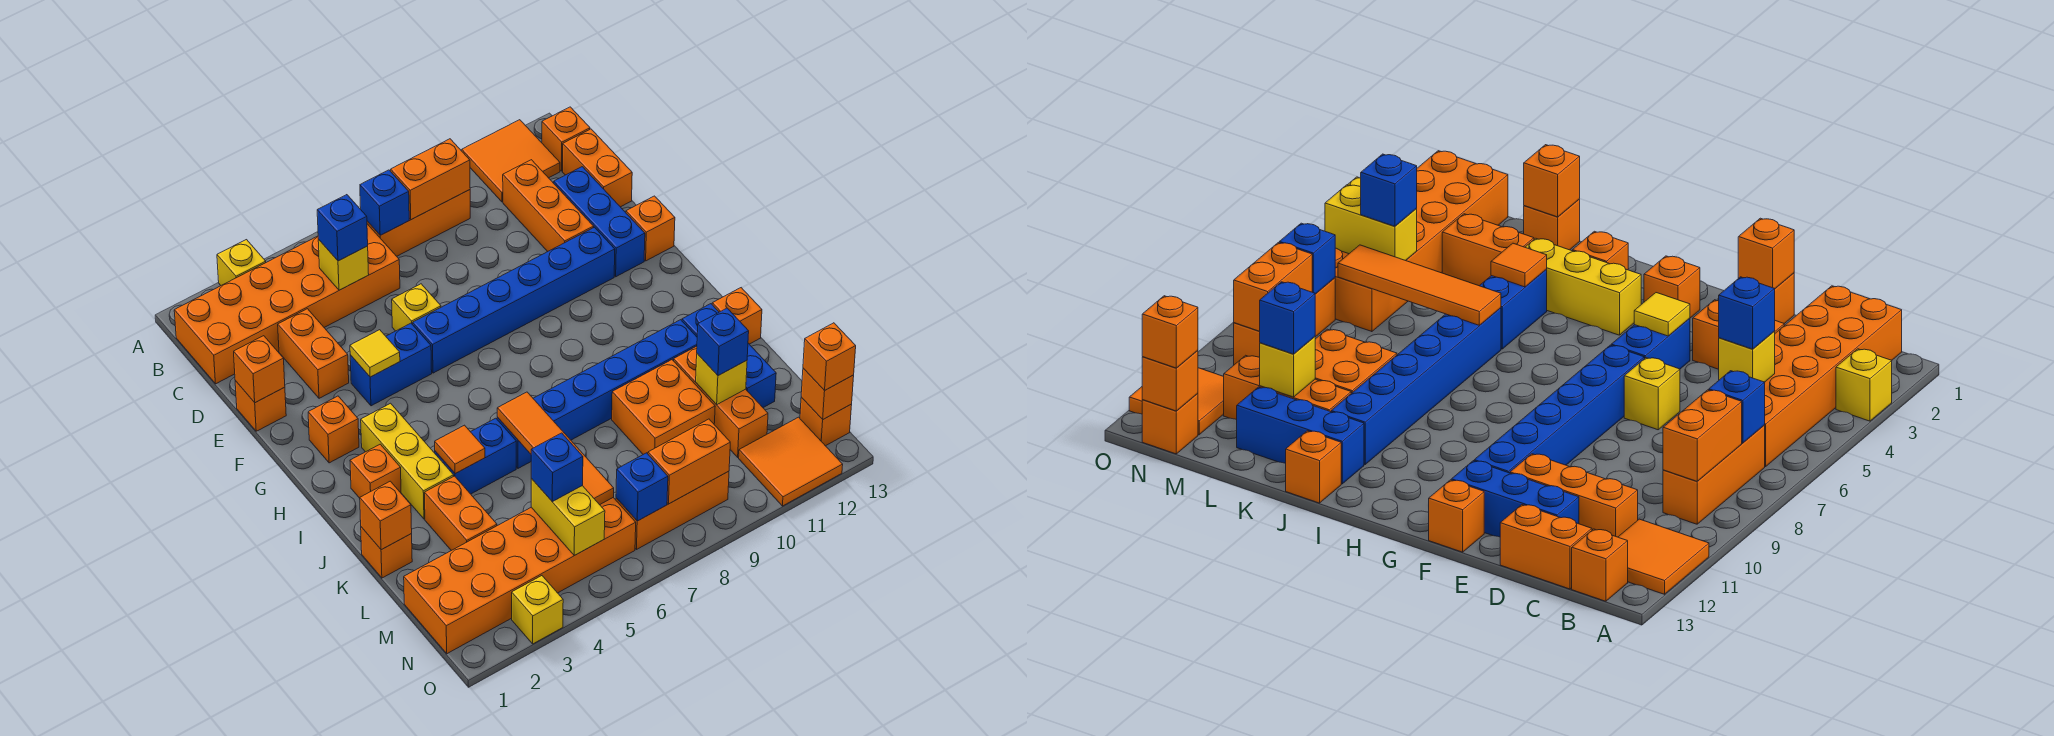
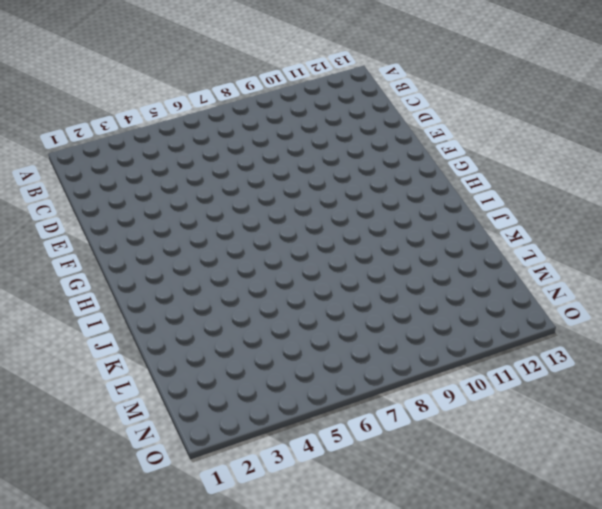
none -> yellow brick A3 level 1
none -> orange tile A11:B12 level 1
none -> orange brick B1:C6 level 1
none -> orange brick B7:B9 level 1

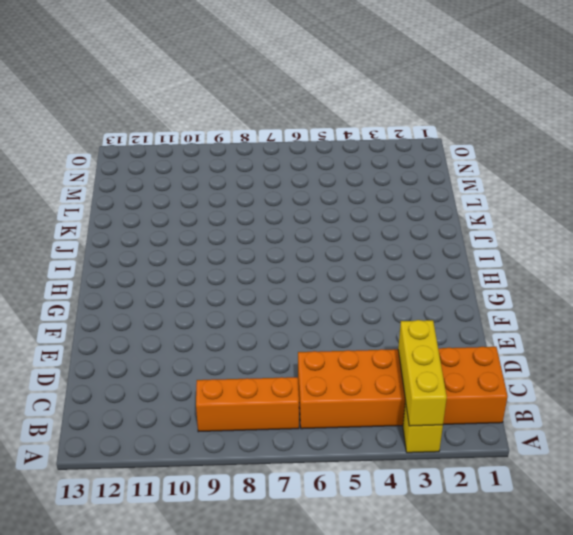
yellow brick A3:C3 level 2 -> yellow brick H3:J3 level 1
none -> orange tile A11:B12 level 1
none -> orange brick B13 level 1
none -> orange brick C11:E11 level 1
none -> orange brick C13:D13 level 1

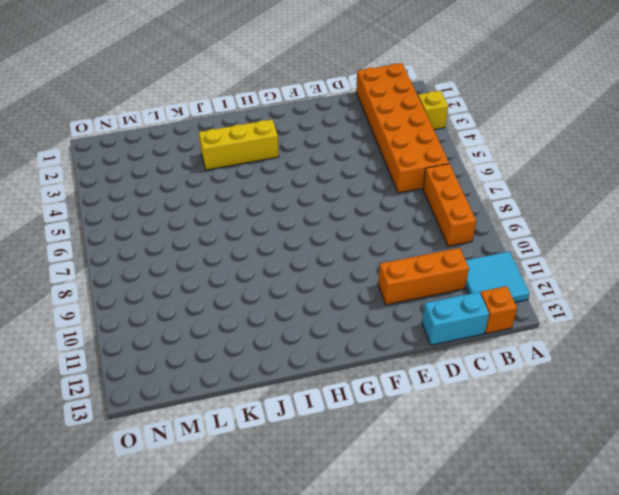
cyan tile A11:B12 level 1 -> orange tile A11:B12 level 1
cyan brick C13:D13 level 1 -> orange brick C13:D13 level 1
none -> orange brick D3:E3 level 1
none -> blue brick D12:F12 level 1
none -> orange brick E1 level 1
none -> yellow brick E6 level 1

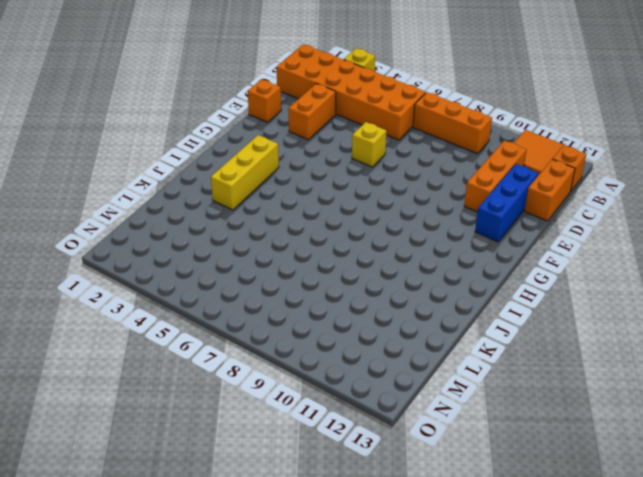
none -> blue brick F4:F5 level 1
none -> blue brick F6:F11 level 1
none -> orange brick F13 level 1
none -> orange brick G2 level 1

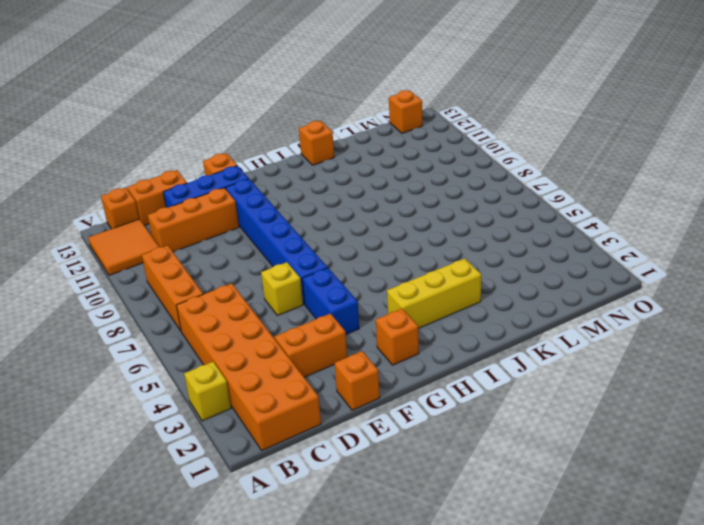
none -> orange brick I2 level 1
none -> blue brick J4:J5 level 1
none -> blue brick J6:J11 level 1
none -> blue brick J12:L12 level 1

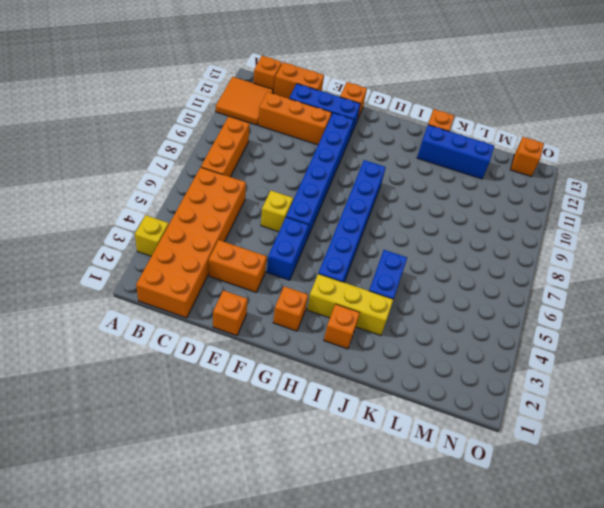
blue brick H4:H9 level 1 -> blue brick J6:J11 level 1
none -> orange brick K1 level 1
none -> orange brick K3:L3 level 1
none -> orange brick K9:L10 level 1
none -> orange brick K11:M11 level 1

